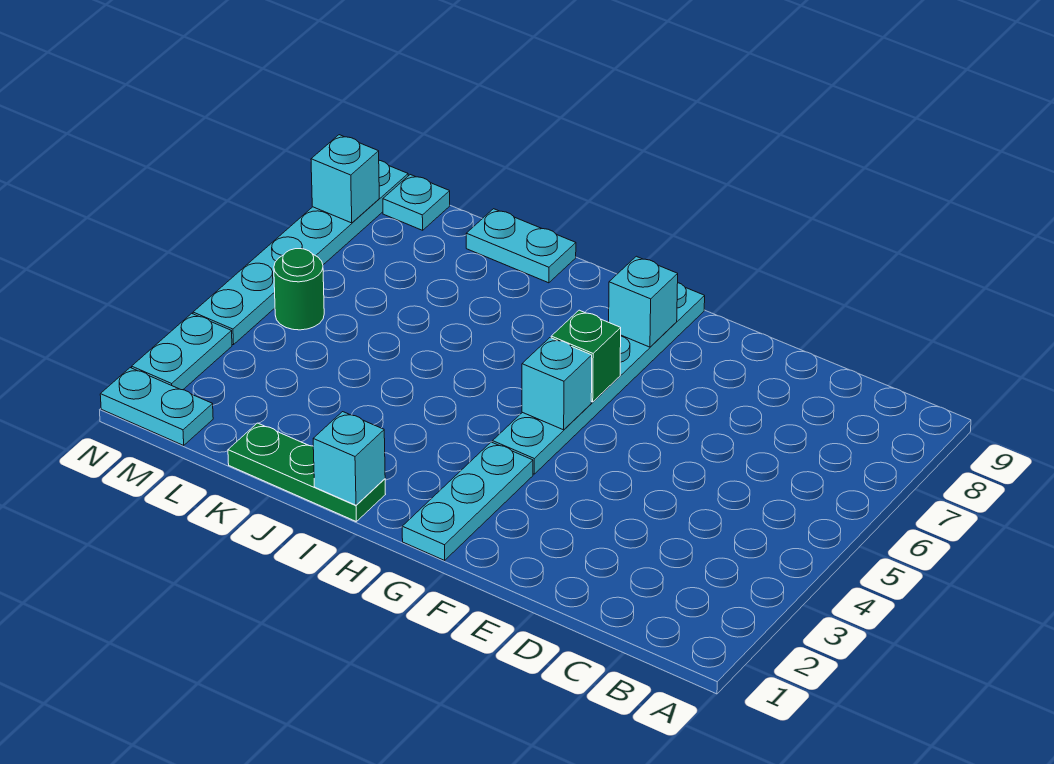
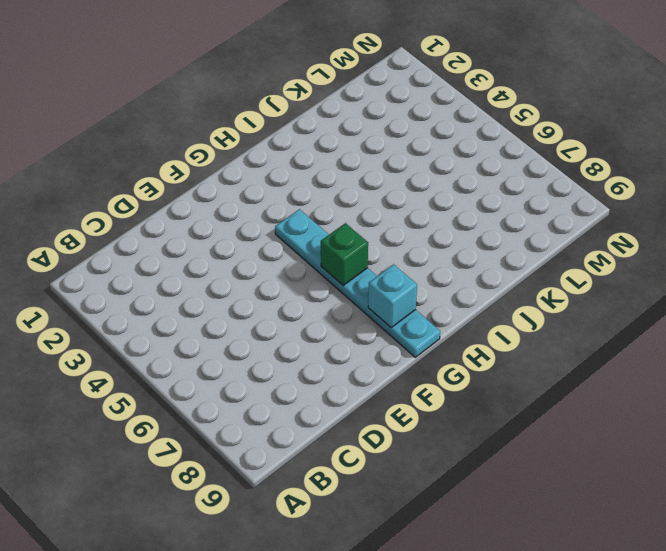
none -> cyan plate G1:G3 level 1
none -> green plate I1:K1 level 1
none -> cyan plate J9:K9 level 1

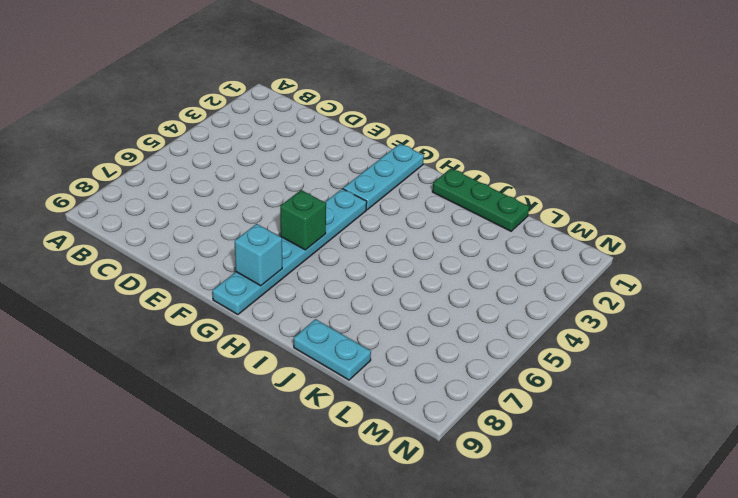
none -> cyan plate M1:N1 level 1
none -> green round brick M5 level 1
none -> cyan plate M9 level 1

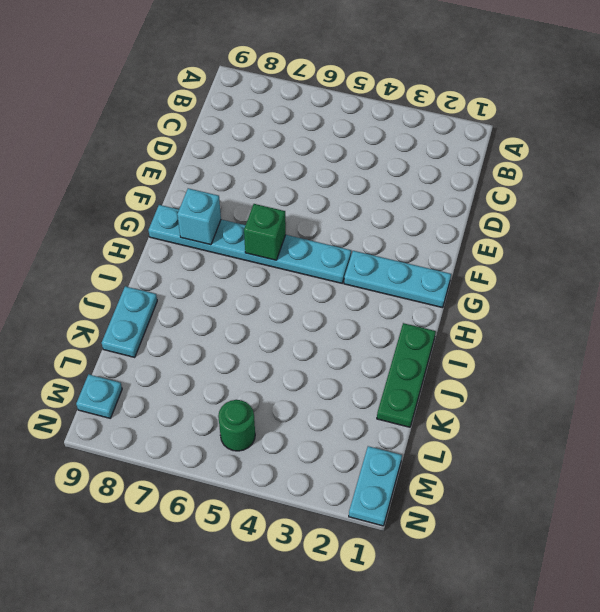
none -> cyan plate N2:N3 level 1
none -> cyan plate N4:N9 level 1
none -> cyan brick G5 level 2

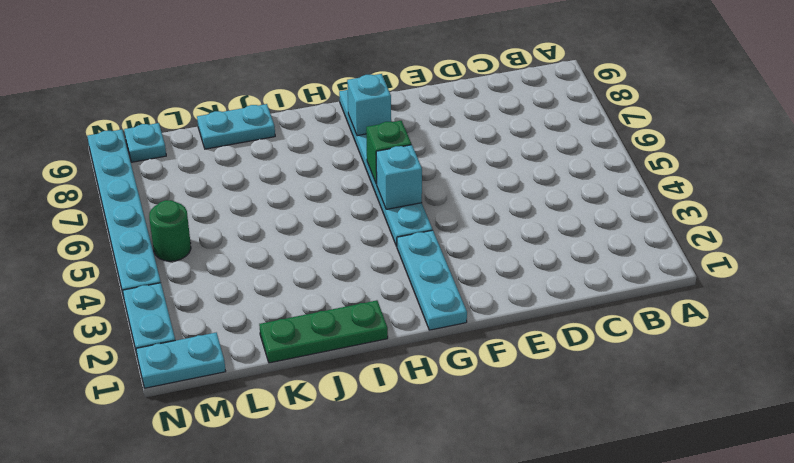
none -> cyan brick I1 level 2
none -> cyan brick N8 level 2

